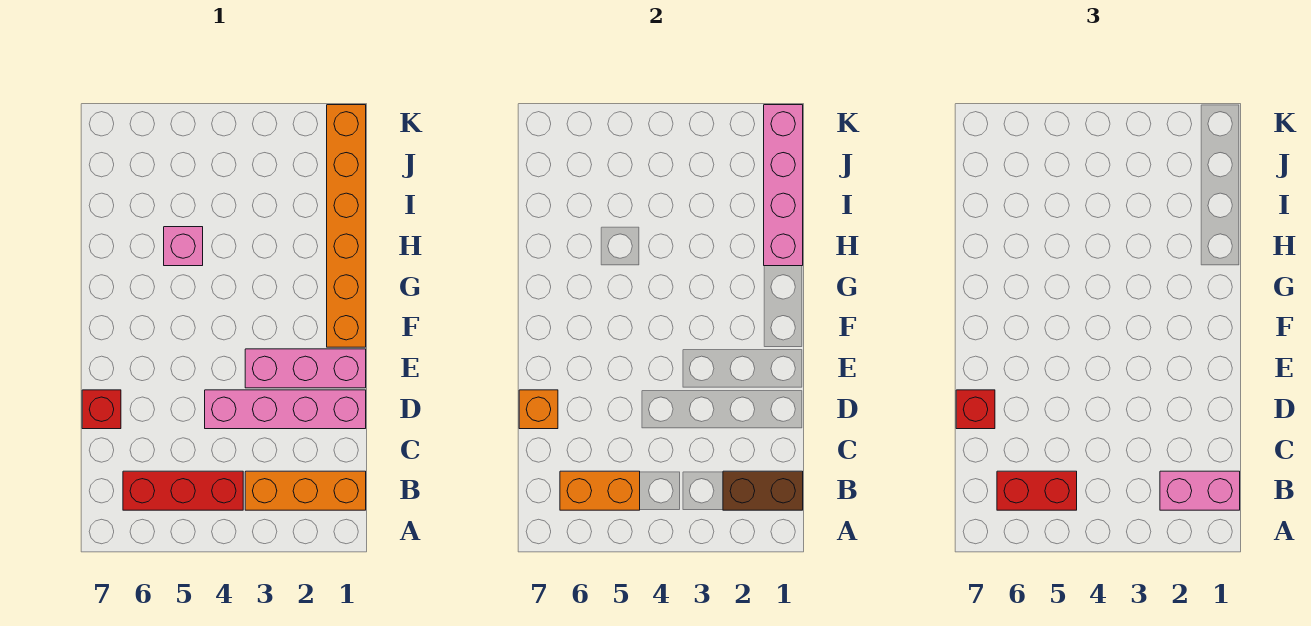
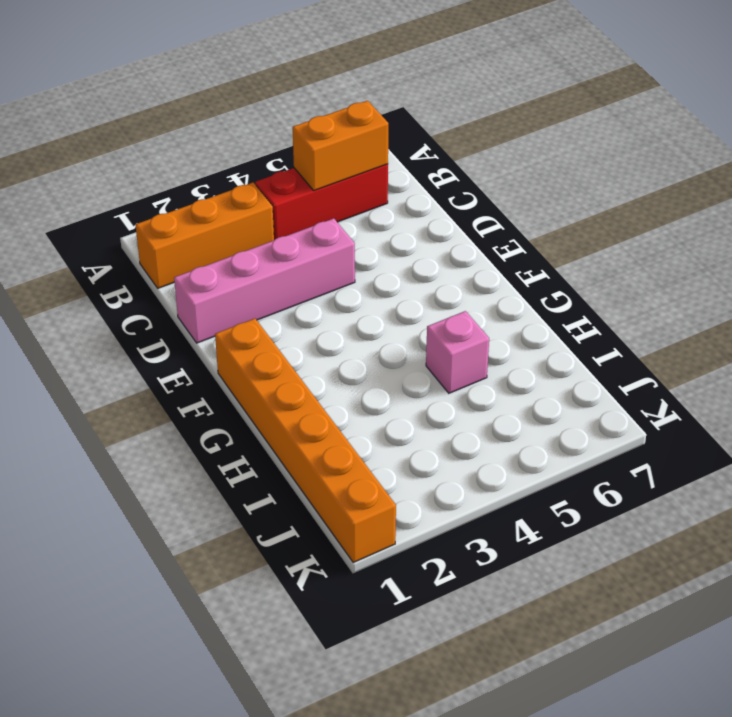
none -> red brick D7 level 1
none -> pink brick E1:E3 level 1
none -> brown brick B1:B2 level 2

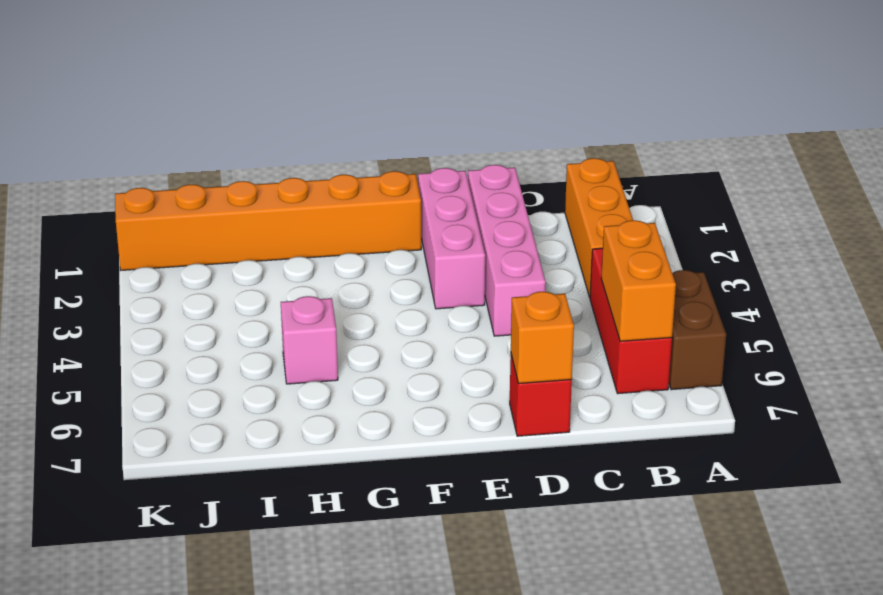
brown brick A5:A6 level 1 -> brown brick B1:B2 level 2
none -> pink brick H1:K1 level 2
none -> pink brick B1:B2 level 3
none -> red brick B5:B6 level 3

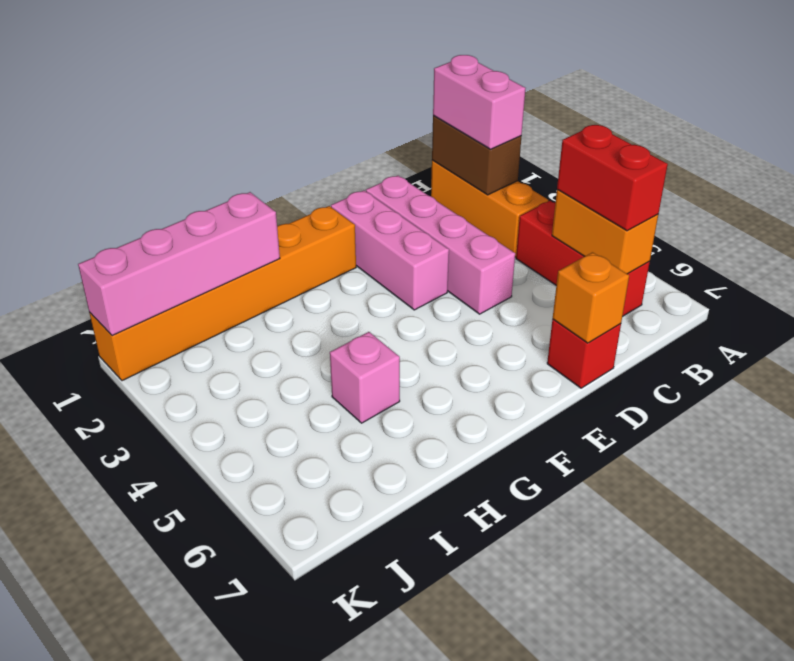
none -> red brick D7 level 3

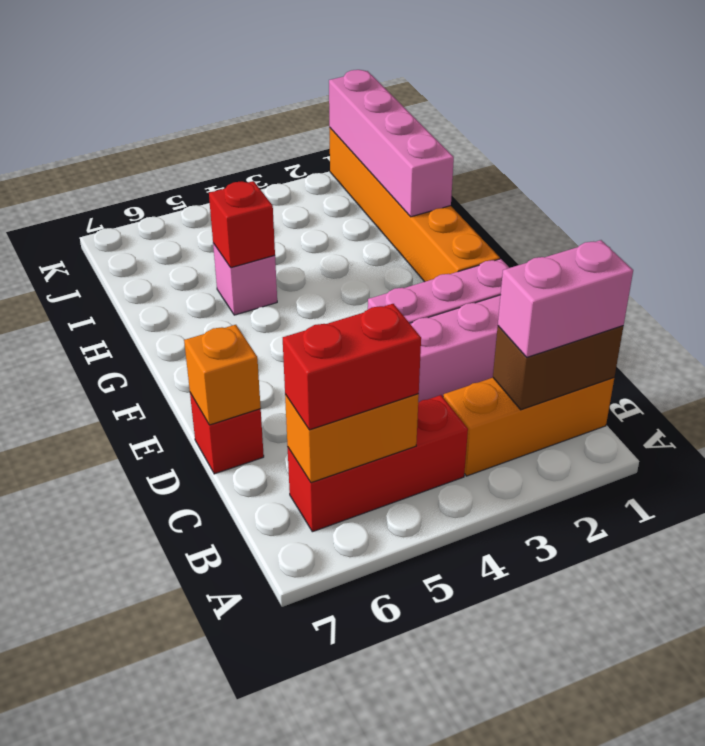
red brick H5 level 2 -> red brick D7 level 3

